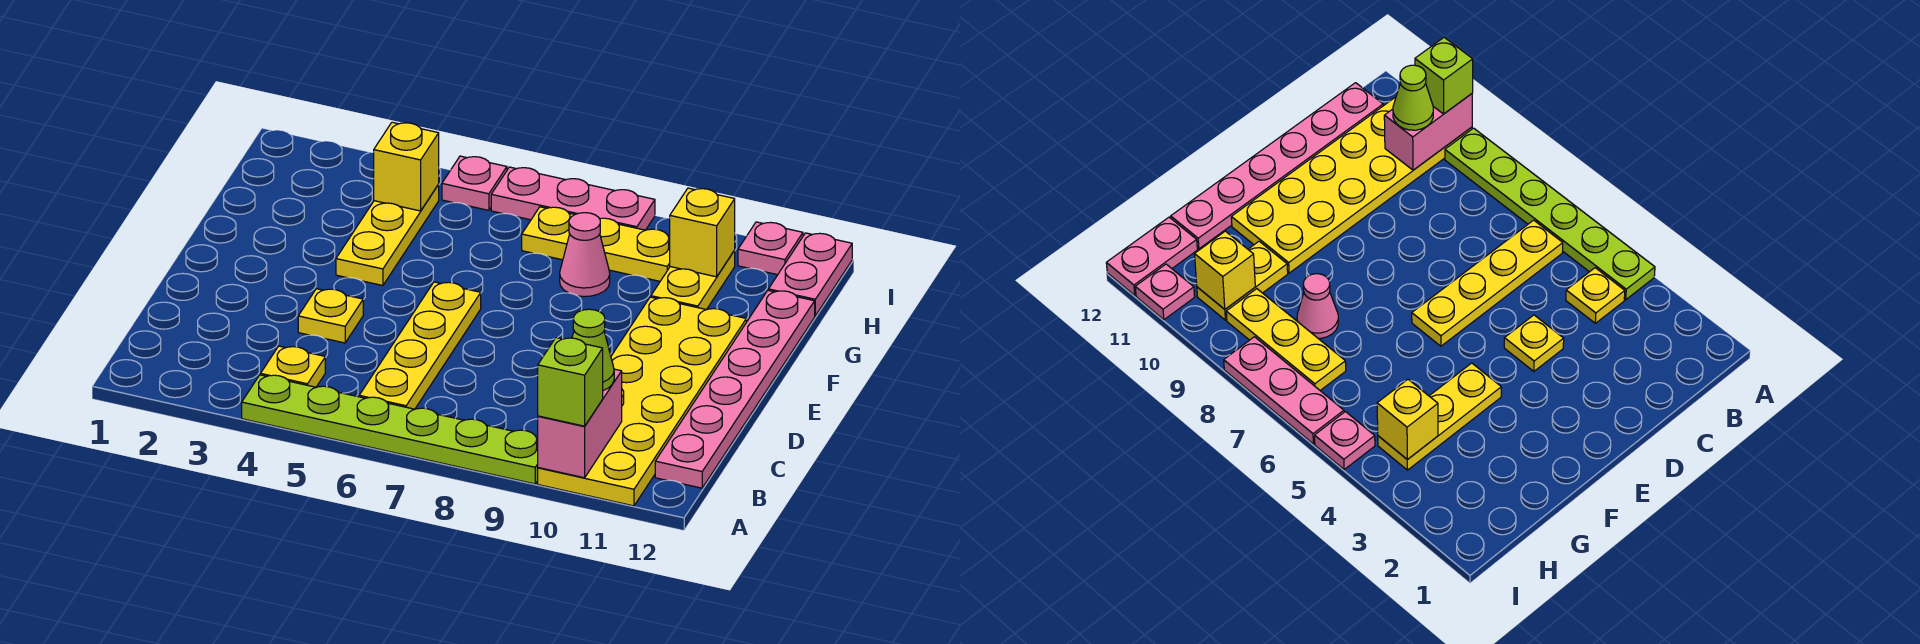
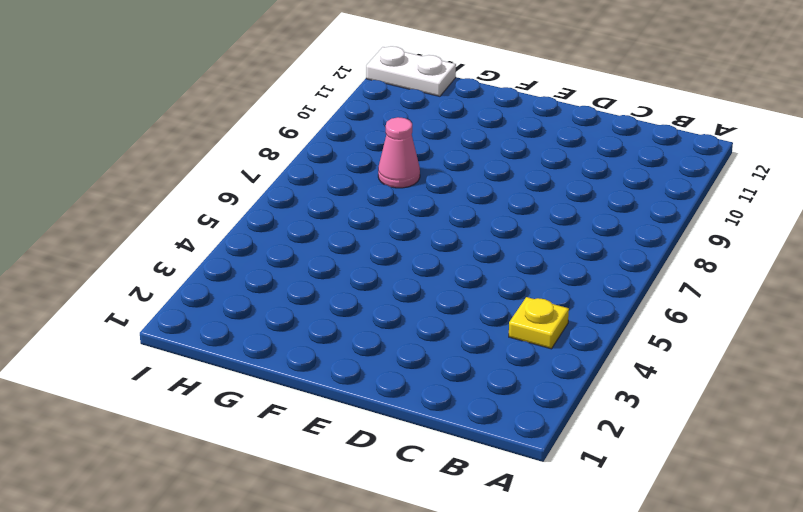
white plate H12:I12 level 1 -> pink plate H12:I12 level 1
none -> lime plate A4:A9 level 1
none -> yellow plate A10:F11 level 1
none -> yellow plate B6:E6 level 1

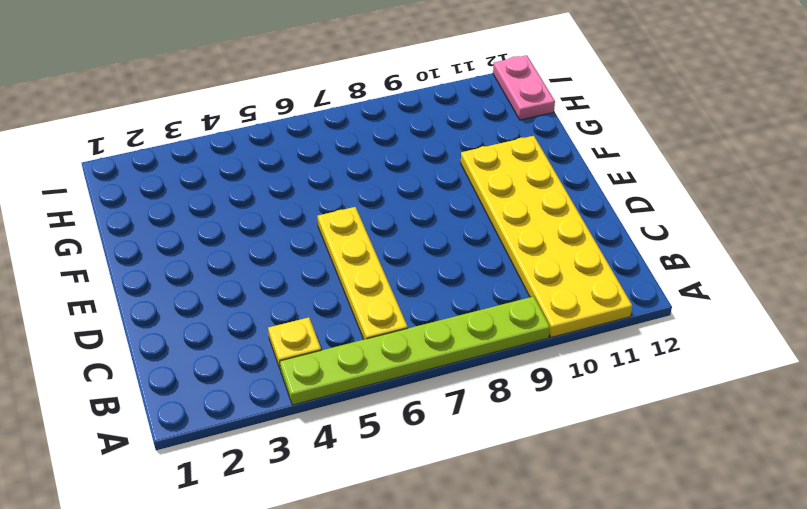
none -> pink plate B12:G12 level 1
none -> yellow plate D4 level 1
none -> yellow plate F4:H4 level 1

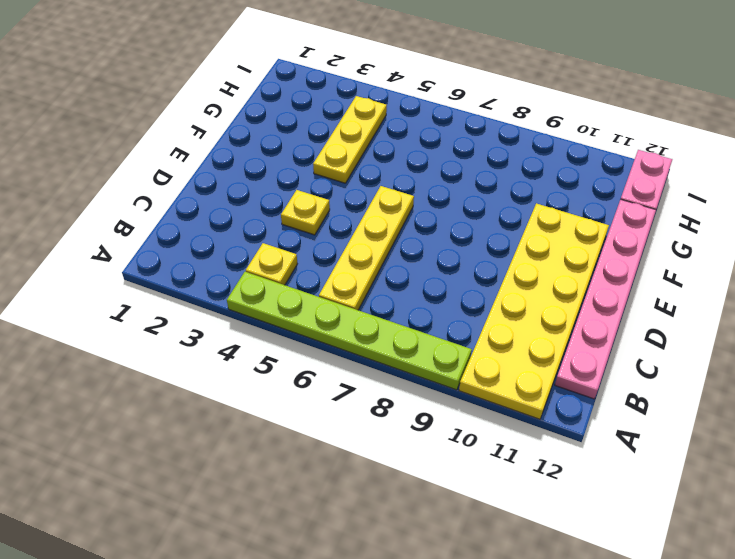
none -> pink cone G8 level 1
none -> yellow plate G10:H10 level 1
none -> yellow plate H7:H9 level 1

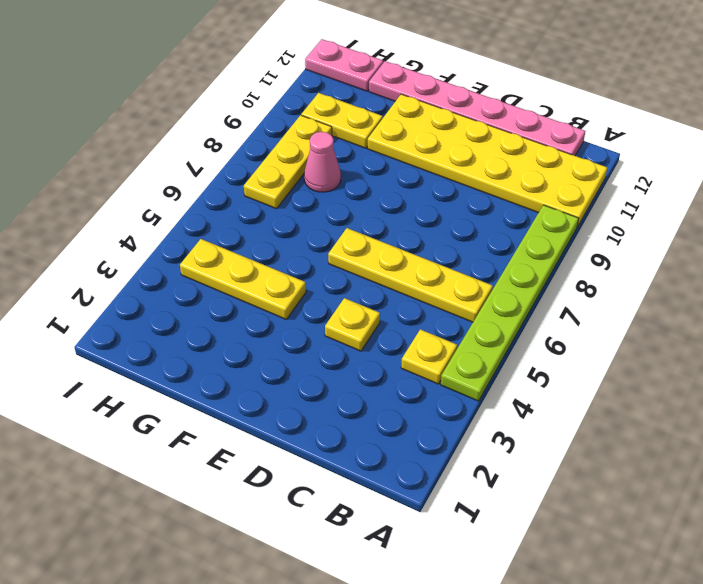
none -> pink plate I5 level 1
none -> pink plate I6:I8 level 1
none -> pink plate I11 level 1

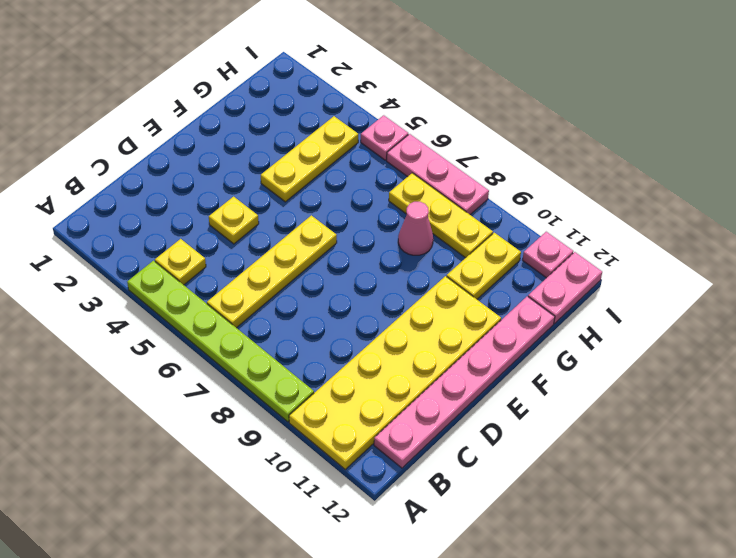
none -> pink brick A10:B10 level 2
none -> yellow brick H4 level 2
none -> yellow brick H10 level 2

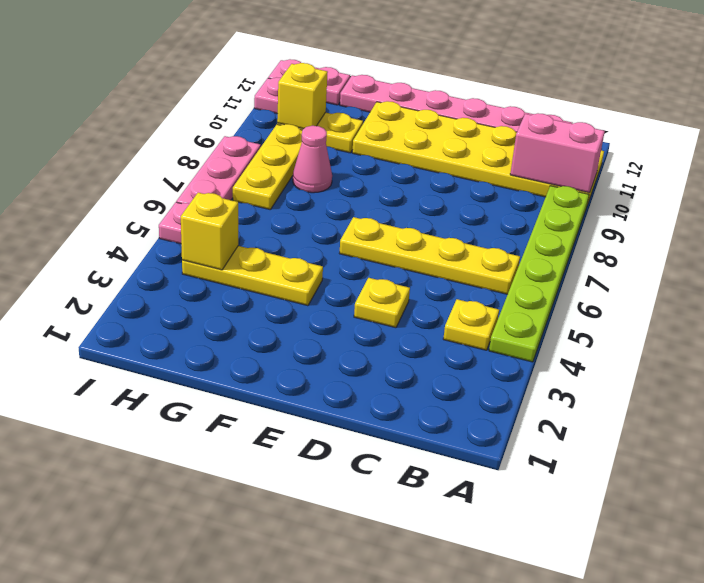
none -> lime brick A10 level 3
none -> lime cone B10 level 3

